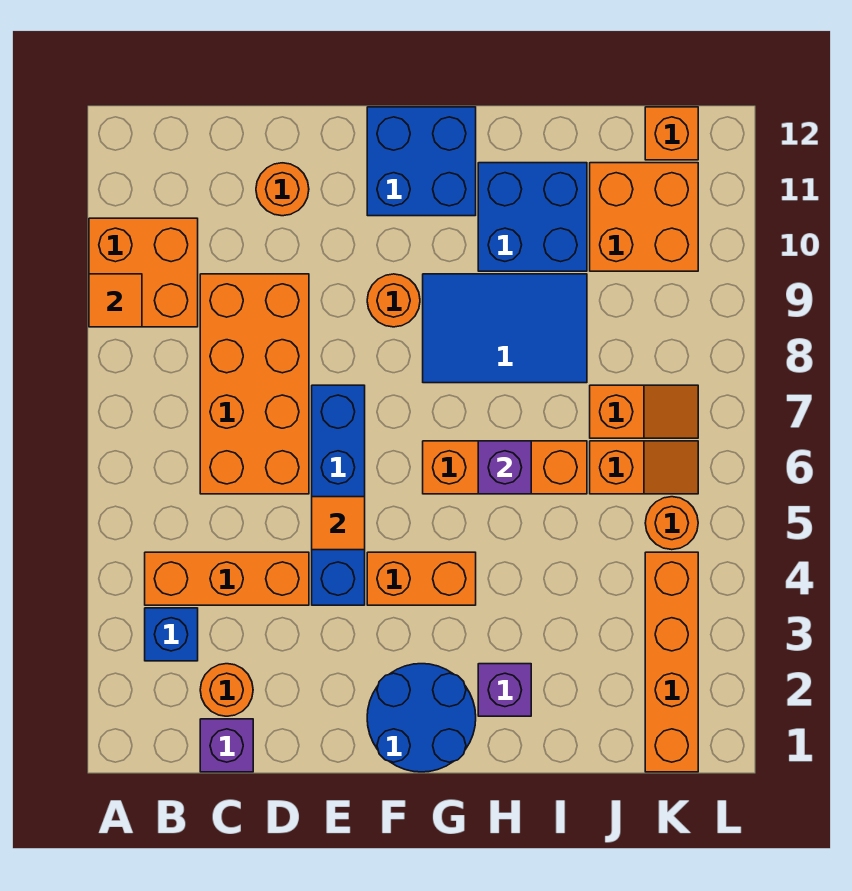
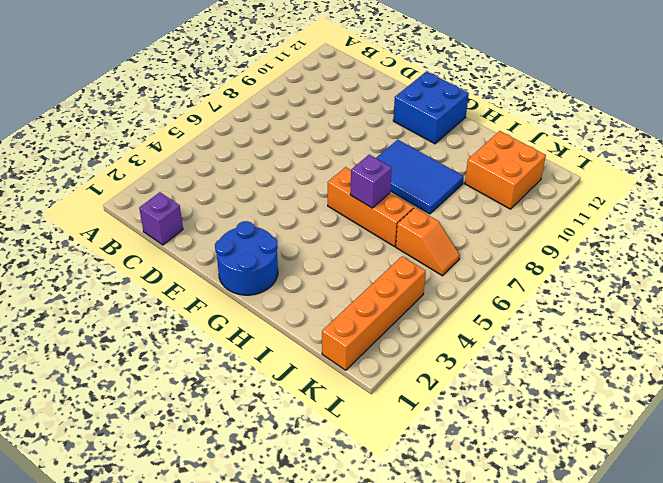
none -> orange brick A9:B10 level 1
none -> blue brick B3 level 1
none -> orange brick B4:D4 level 1

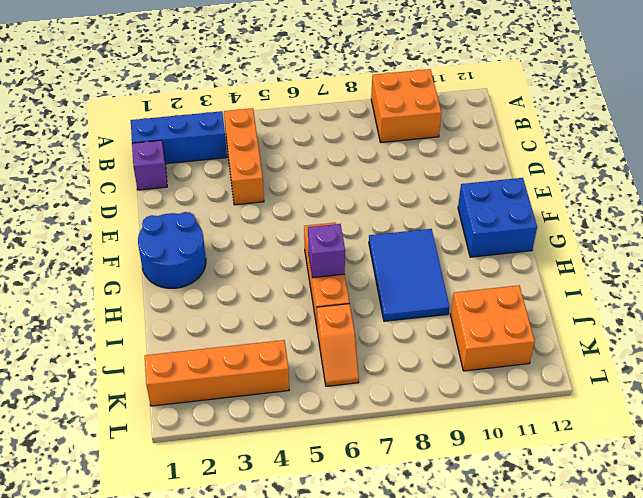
blue brick B1:B3 level 1 -> blue brick B3 level 1
none -> orange round brick C2 level 1
none -> orange brick C6:D9 level 1
none -> orange round brick D11 level 1

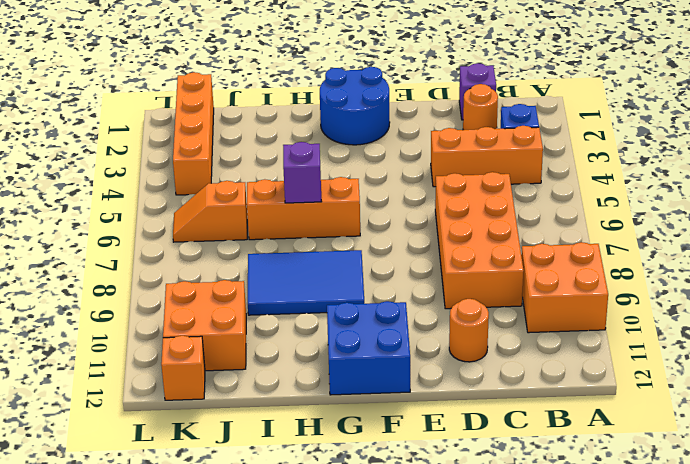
none -> blue brick E4:E7 level 1
none -> orange brick F4:G4 level 1
none -> orange round brick F9 level 1

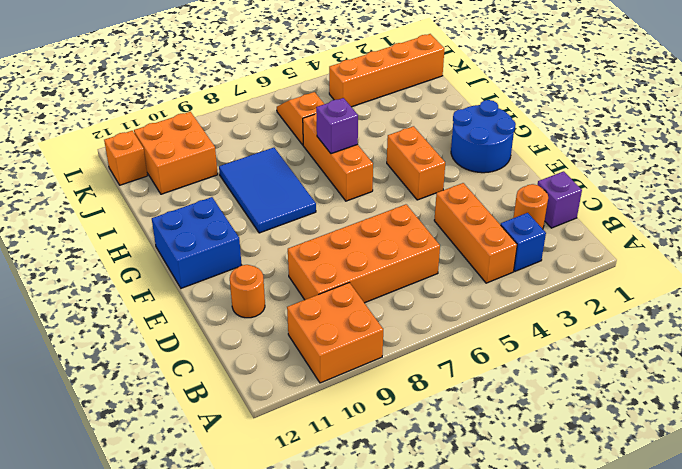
none -> blue brick E4:E7 level 1
none -> orange round brick F9 level 1
none -> purple brick H2 level 1

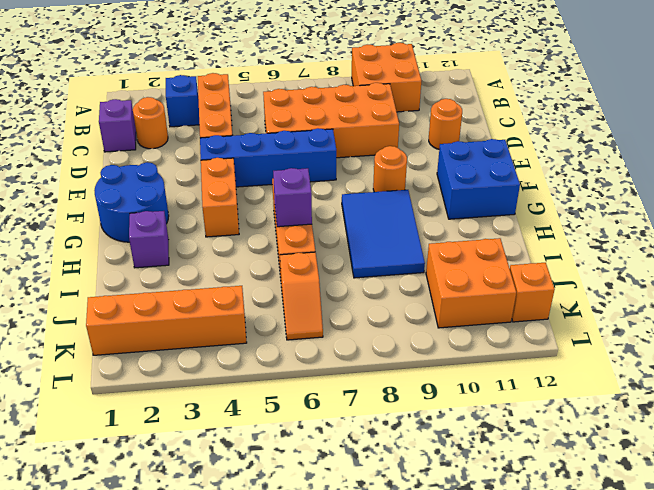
none -> blue brick H10:I11 level 1
none -> orange slope J7:K7 level 1 top J
none -> orange round brick K5 level 1

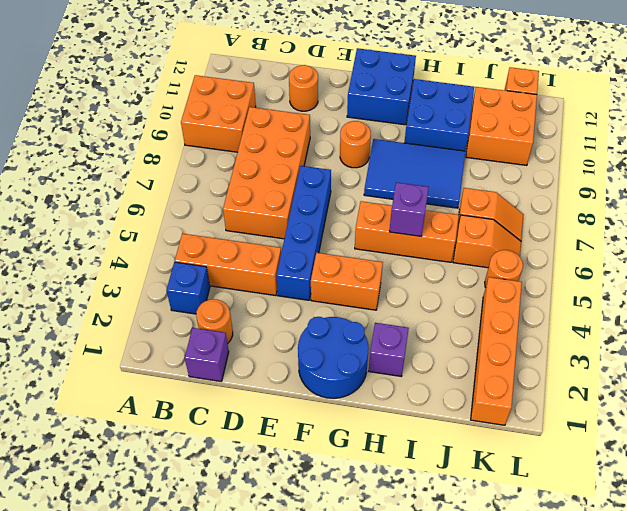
none -> orange tile A9 level 2
none -> orange tile E5 level 2

